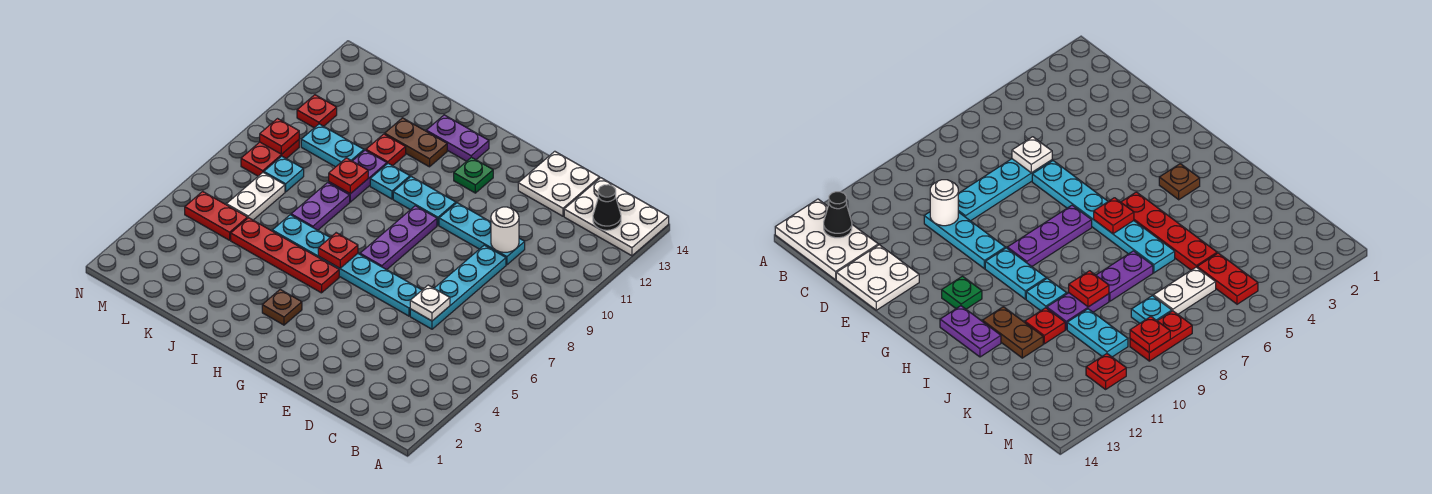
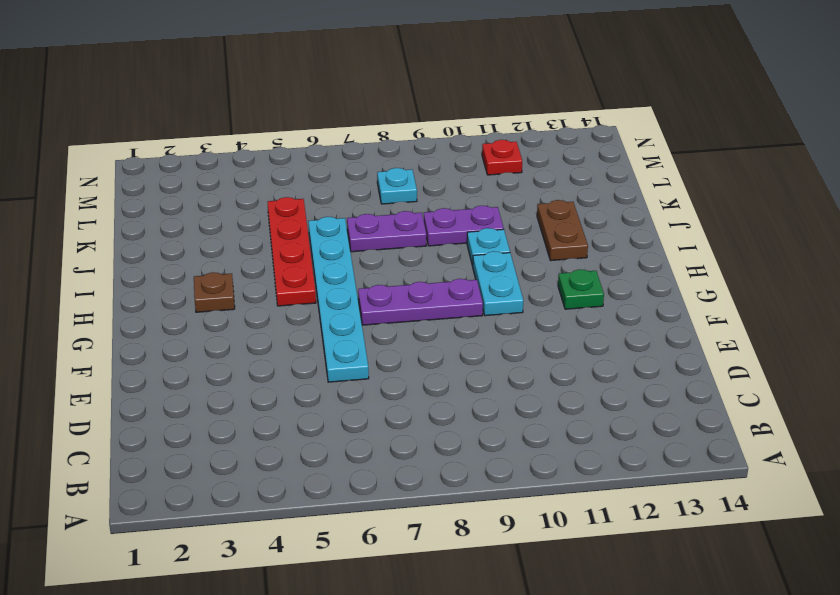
none -> white plate A13:C14 level 1
none -> cyan plate D6:D9 level 1
none -> cyan plate D10:F10 level 1

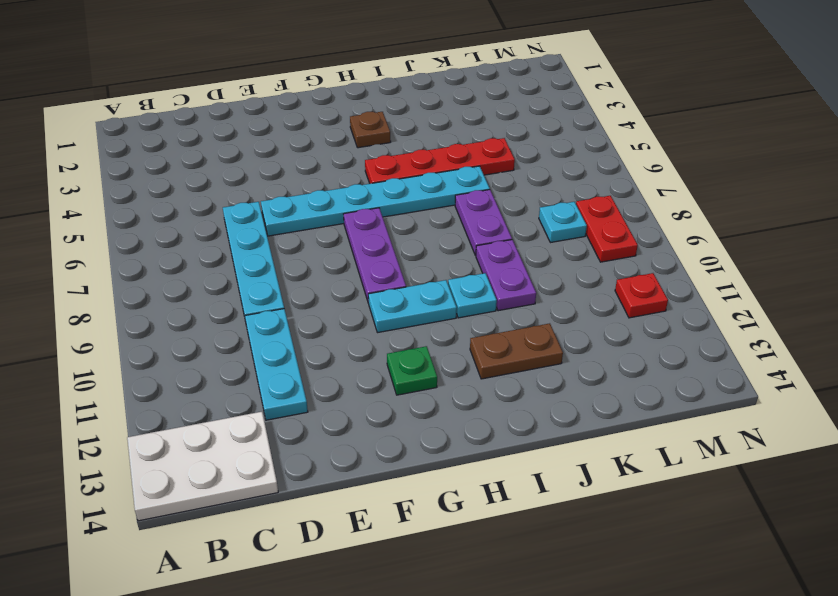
cyan plate D10:D12 level 1 -> cyan plate D10:F10 level 1
none -> white plate D13:E14 level 1
none -> purple plate H13:I13 level 1
none -> red plate J11 level 1

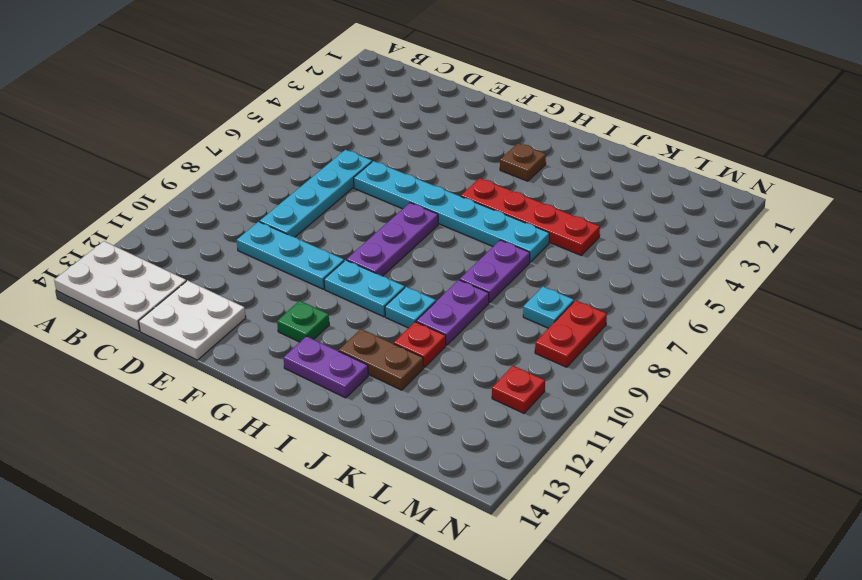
none -> cyan plate K10:L10 level 1
none -> red plate L5:M5 level 1
none -> white plate L6:L7 level 1

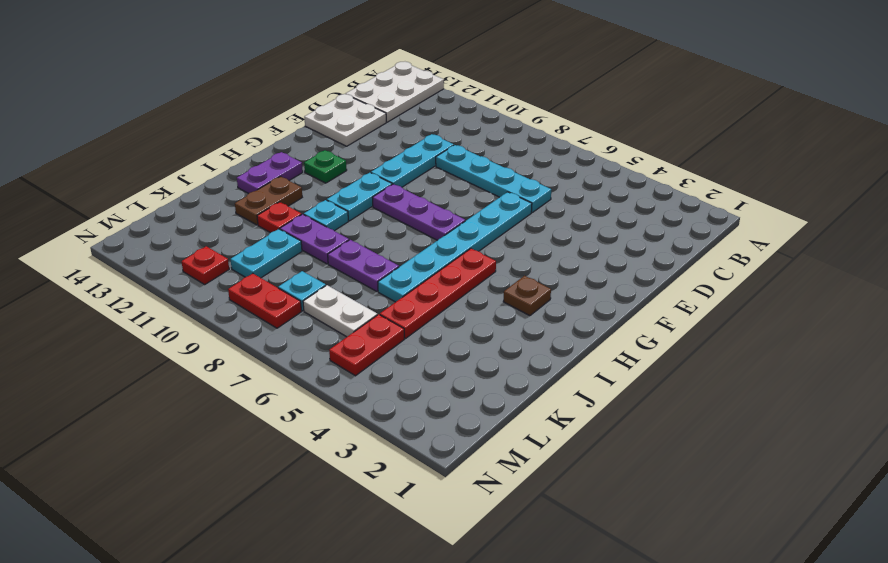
none -> black cone B13 level 2
none -> white plate D6 level 2
none -> white round brick D10 level 2

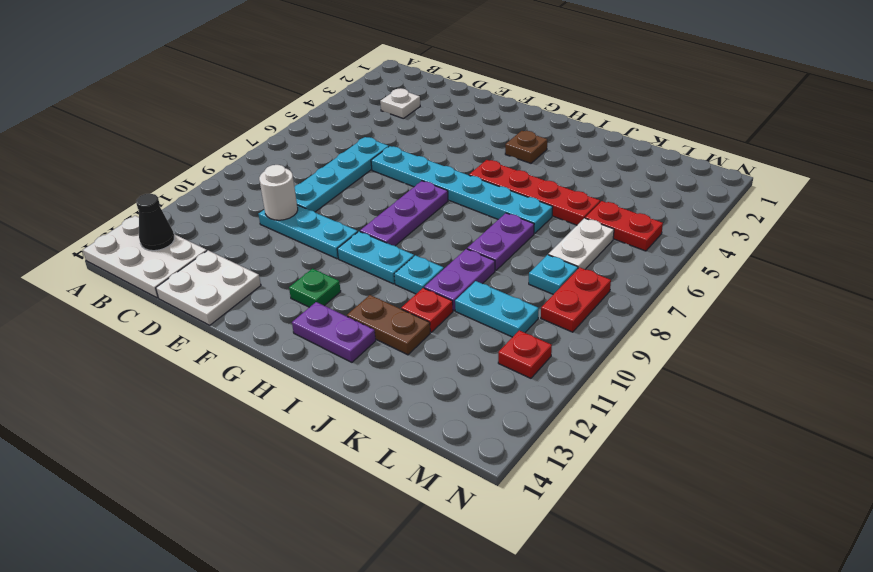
white plate C3 level 1 -> white plate D6 level 2
none -> red plate H6 level 2
none -> red plate J9 level 2
none -> red plate M9 level 2

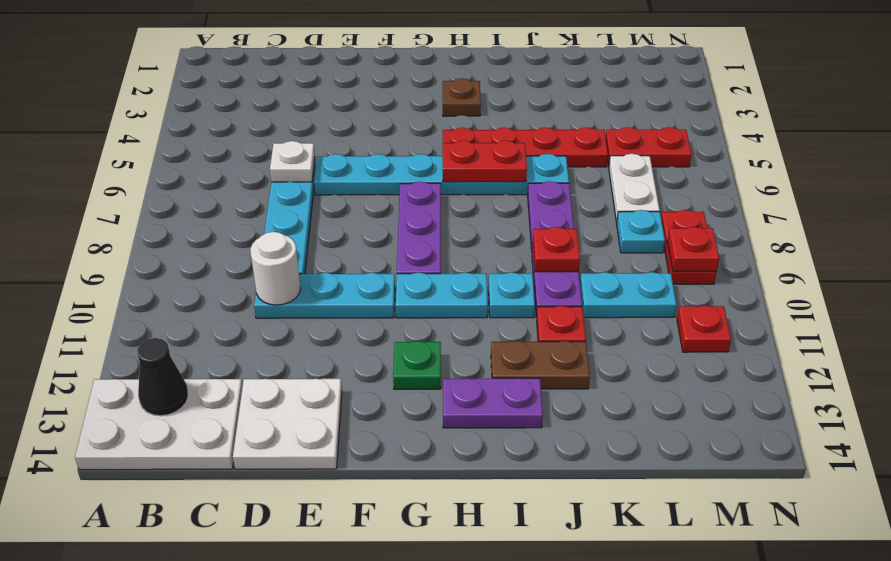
red plate H6:I6 level 2 -> red plate H6 level 2

